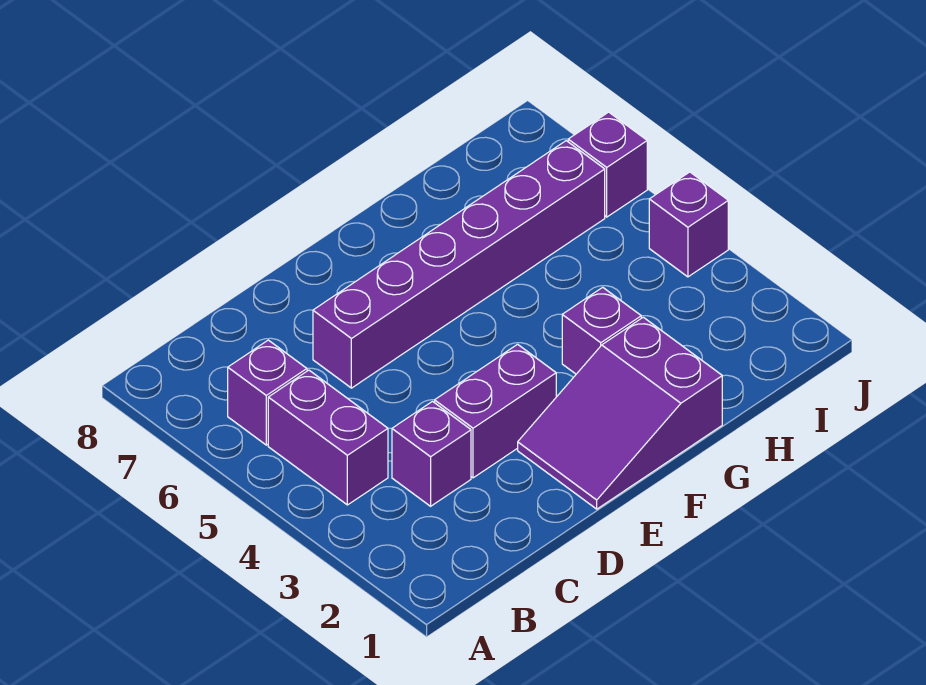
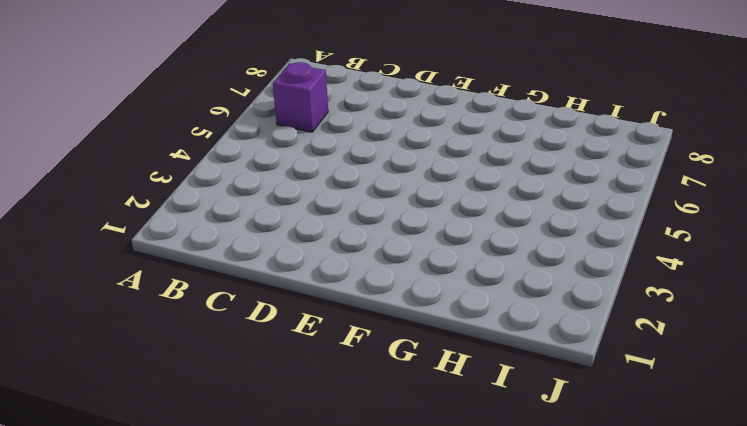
none -> purple brick B4:B5 level 1
none -> purple brick C3 level 1

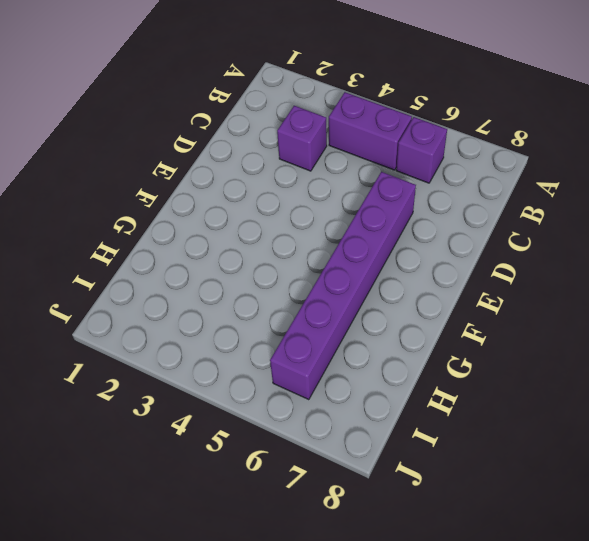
none -> purple brick D3:E3 level 1
none -> purple slope E1:G2 level 1 top G

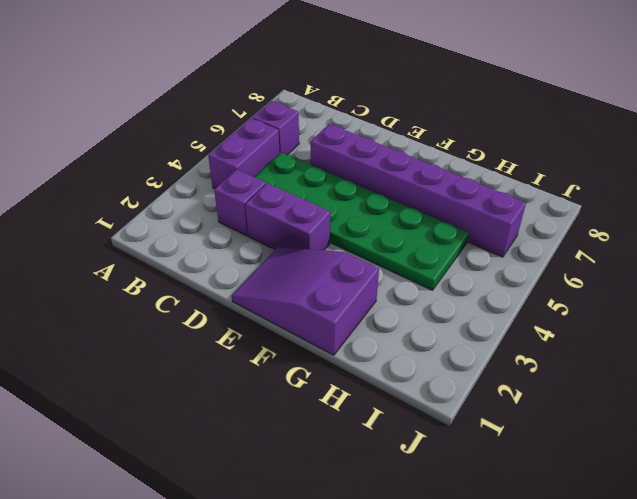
green plate C4:H5 level 1 -> none
none -> purple brick G3 level 1
none -> purple brick J4 level 1

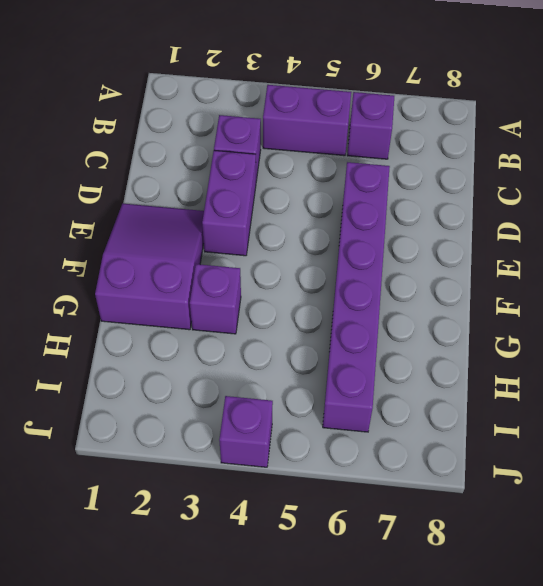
none -> purple brick J6 level 1

